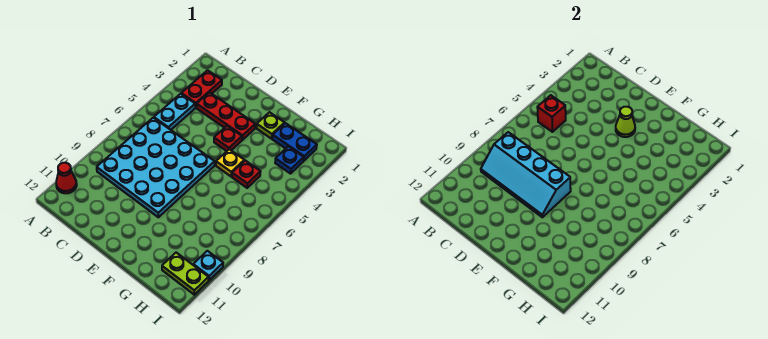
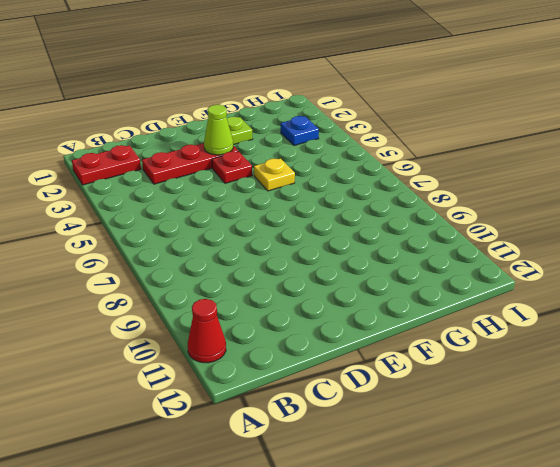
red plate A2:B2 level 1 -> red plate B2:B3 level 1
none -> cyan plate B4:B5 level 1
none -> cyan plate B6:E9 level 1
none -> blue plate G2:H2 level 1

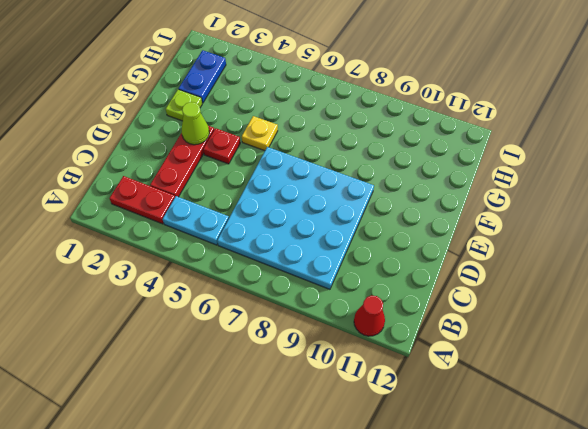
none -> red plate G5 level 1
none -> blue plate H3 level 1
none -> lime plate H11:I11 level 1

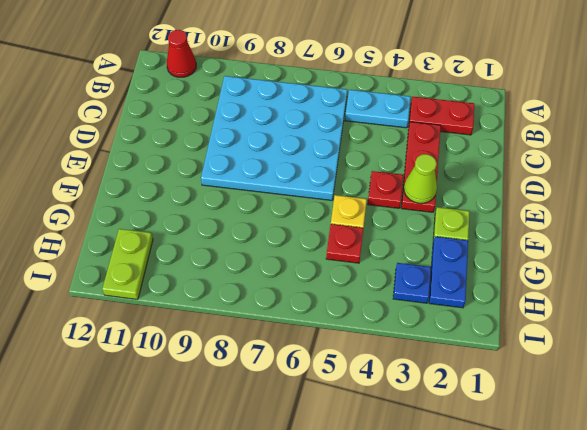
none -> cyan plate I10 level 1
none -> red brick B5 level 2
none -> cyan slope B8:E9 level 2 top 8

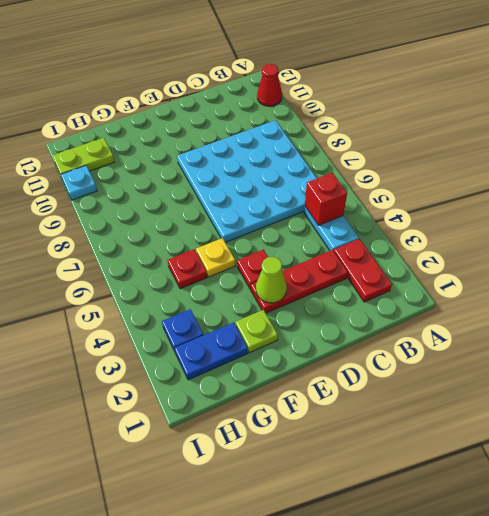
none -> cyan slope B8:E9 level 2 top 8

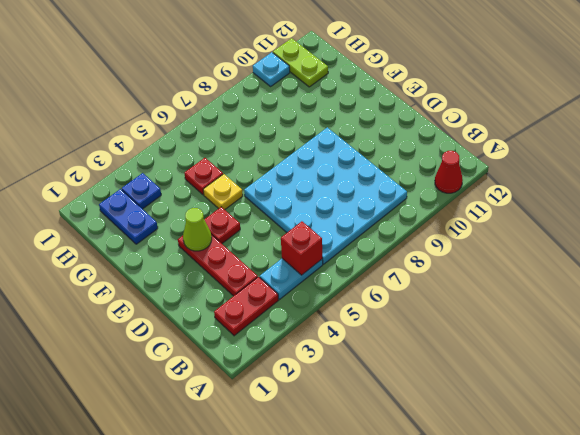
none -> lime plate F2 level 1
none -> cyan slope B8:E9 level 2 top 8

